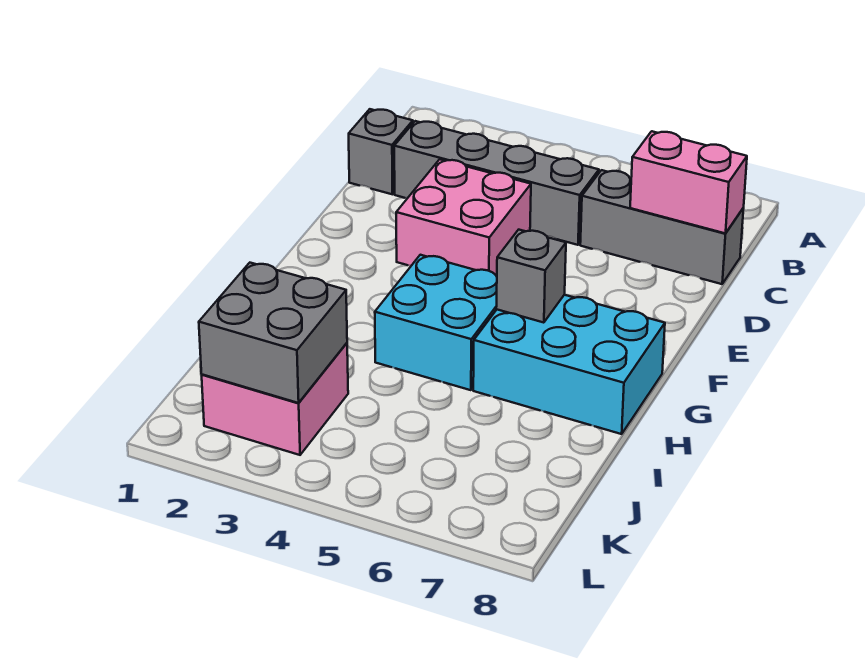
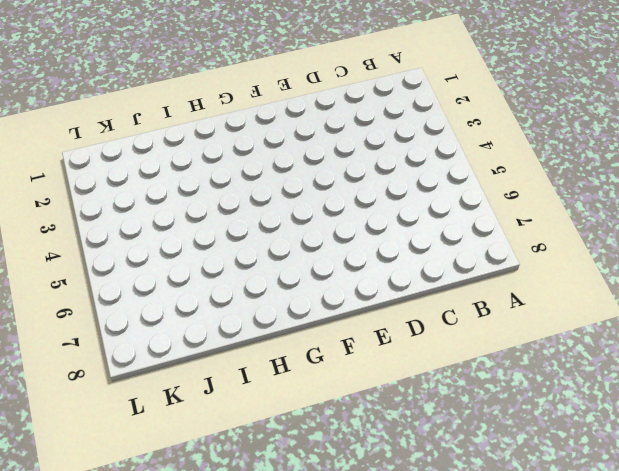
none -> grey brick C1 level 1
none -> grey brick C2:C5 level 1

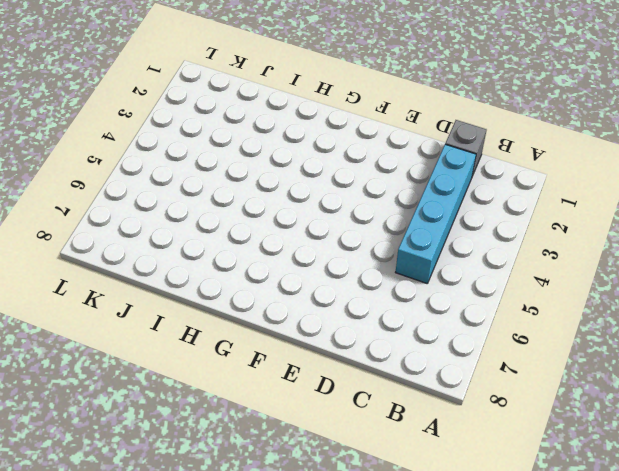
cyan brick C2:C5 level 1 -> grey brick C2:C5 level 1
none -> grey brick C6:C8 level 1
none -> pink brick D3:E4 level 1

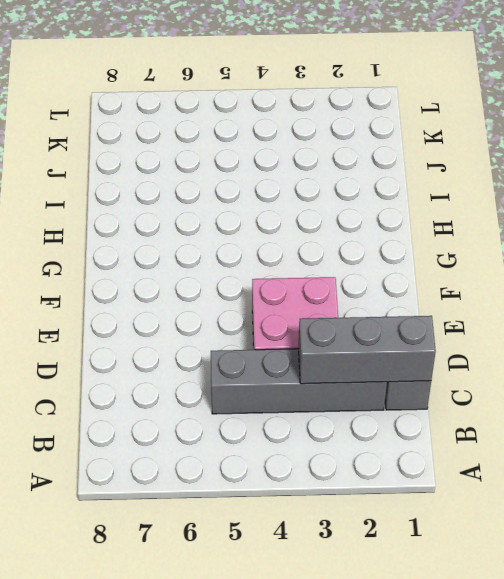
grey brick C1:C3 level 2 -> grey brick C6:C8 level 1
none -> cyan brick G4:H5 level 1
none -> cyan brick G6:H8 level 1

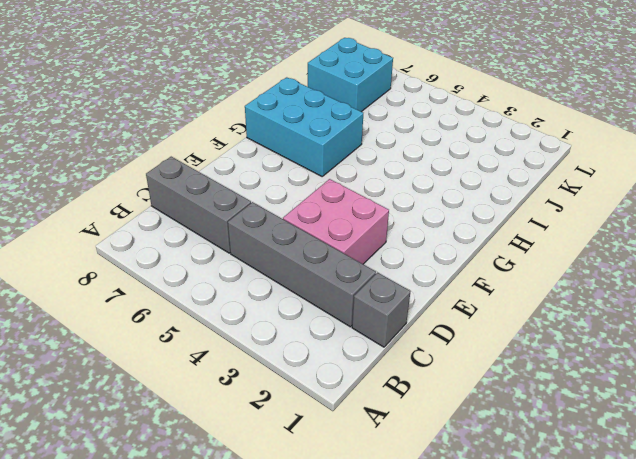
cyan brick J7:K8 level 1 -> cyan brick G4:H5 level 1
none -> pink brick J2:K3 level 1
none -> pink brick C7:C8 level 2

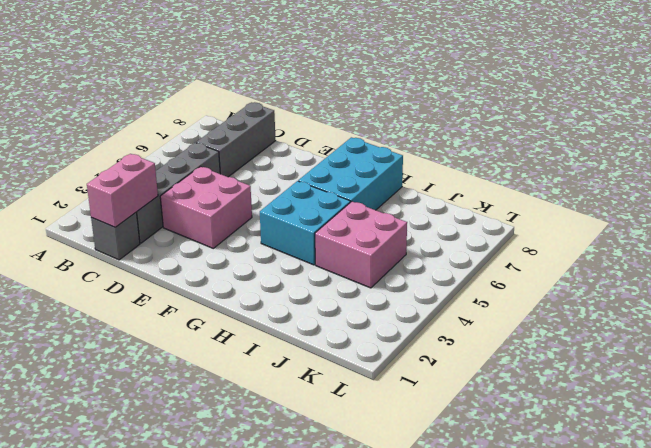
pink brick C1:C2 level 2 -> pink brick C7:C8 level 2
pink brick I4:J5 level 1 -> pink brick J2:K3 level 1
none -> grey brick G6 level 2
none -> grey brick J2:K3 level 2

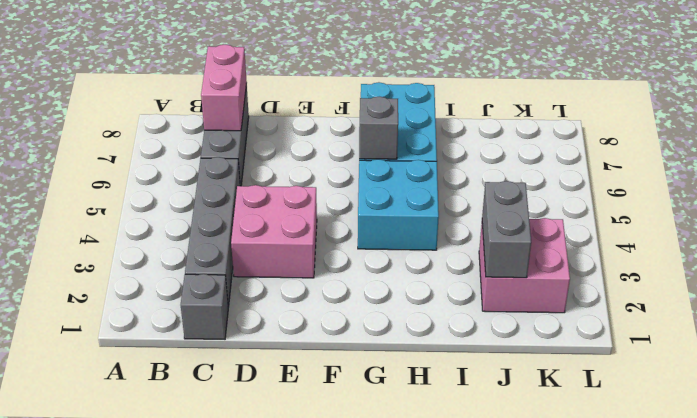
grey brick J2:J3 level 2 -> grey brick J2:K3 level 2

